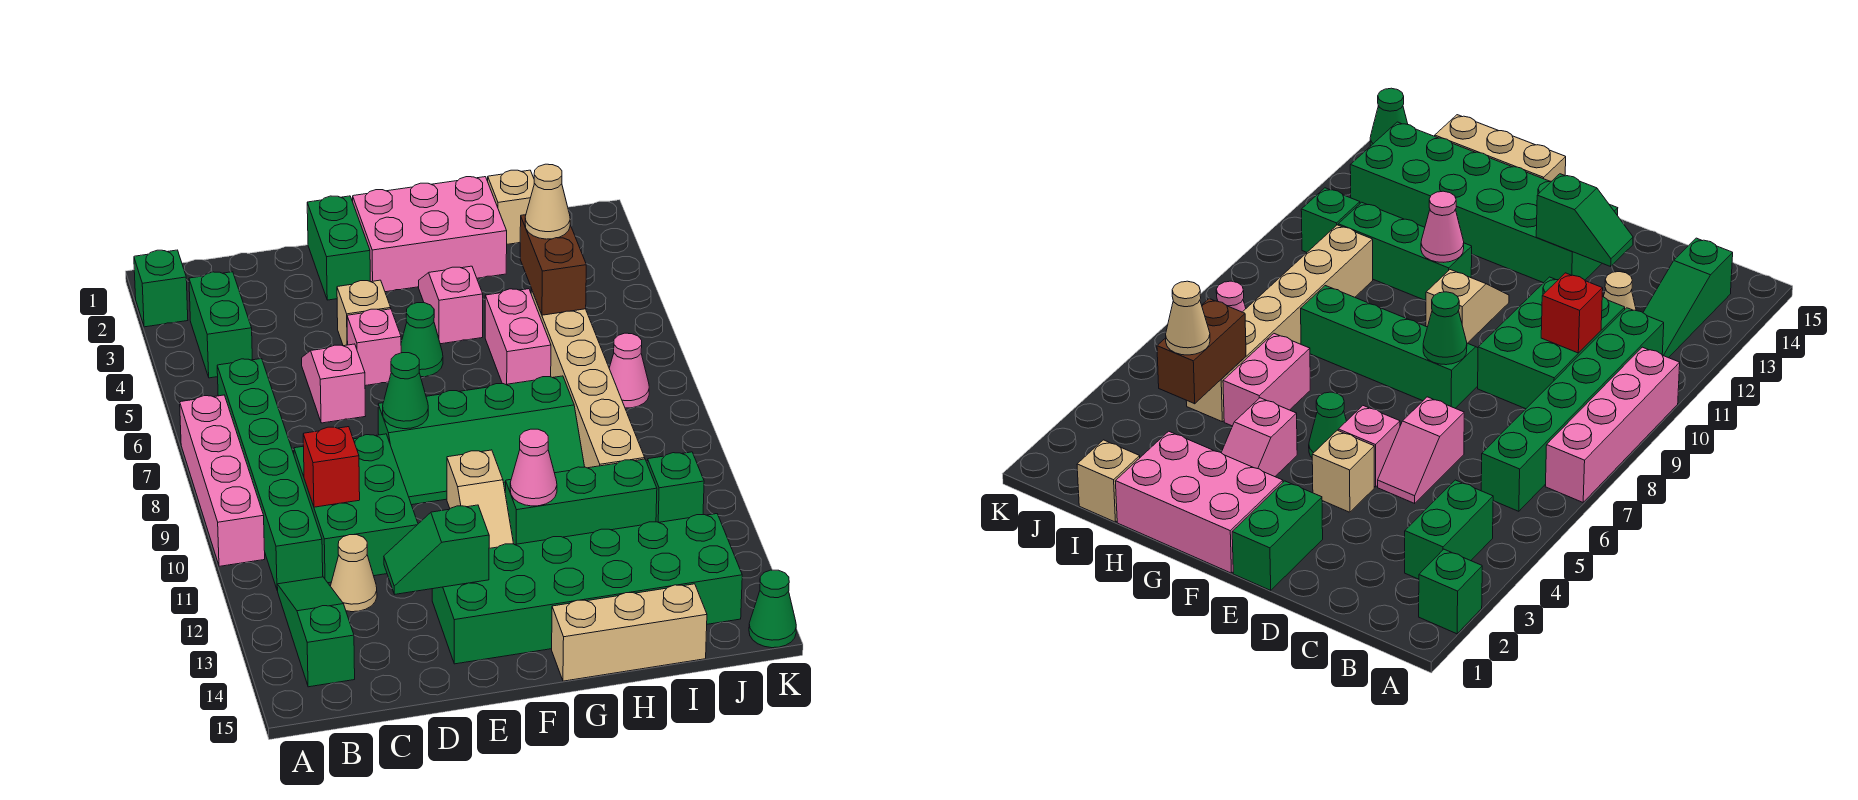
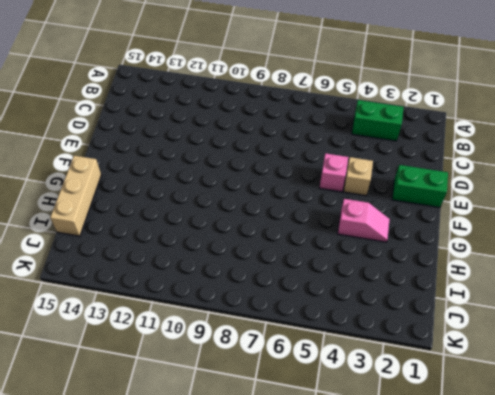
none -> green brick A2 level 1
none -> pink brick A7:A10 level 1
none -> green brick B6:B11 level 1
none -> green slope B12:B14 level 1 top 14

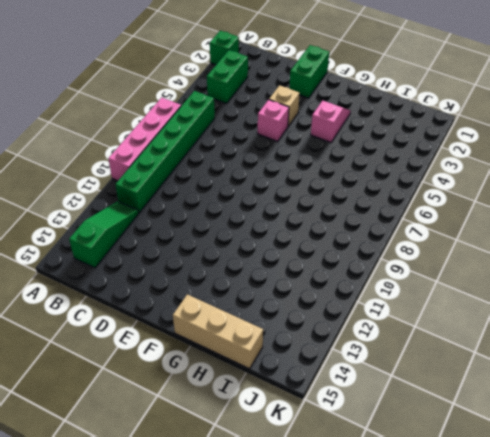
none -> green brick C9:D11 level 1
none -> tan cone C12 level 1
none -> pink slope D5:D6 level 1 top 6
none -> green slope E8:H9 level 1 top 8

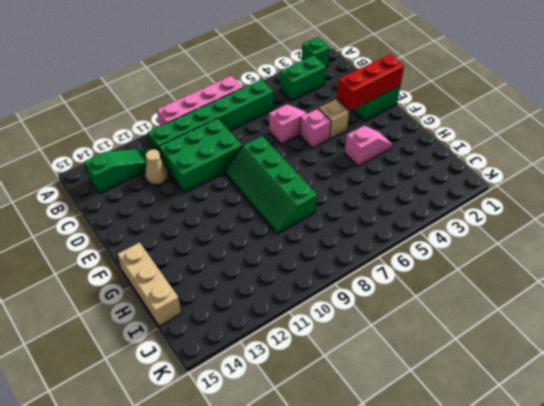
red brick E1:E3 level 2 -> none
none -> green brick E13:J14 level 1
none -> pink brick F1:H2 level 1
none -> green cone F5 level 1
none -> tan slope F10:F11 level 1 top 10

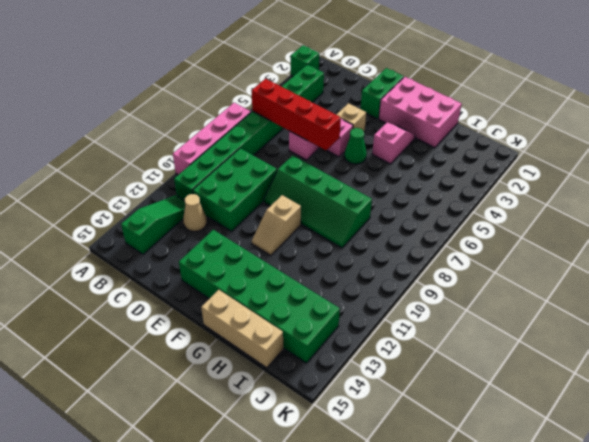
red brick B6:E6 level 2 -> none
none -> green brick G11:I11 level 1
none -> pink brick H5:H6 level 1
none -> tan brick I1 level 1
none -> tan brick I5:I10 level 1

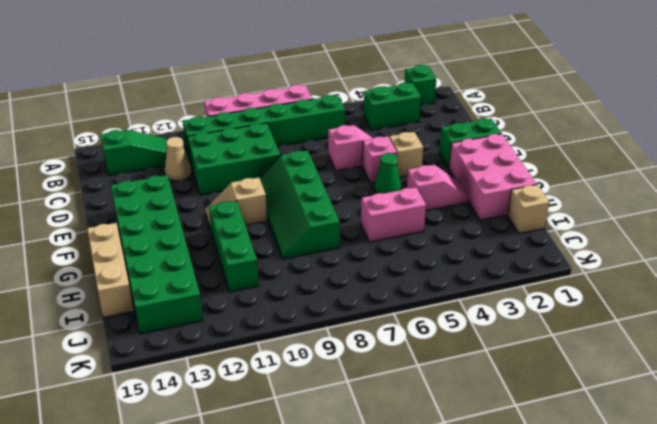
none -> tan brick I5:I10 level 1
none -> pink cone J7 level 1
none -> green brick J11 level 1
none -> green cone K15 level 1

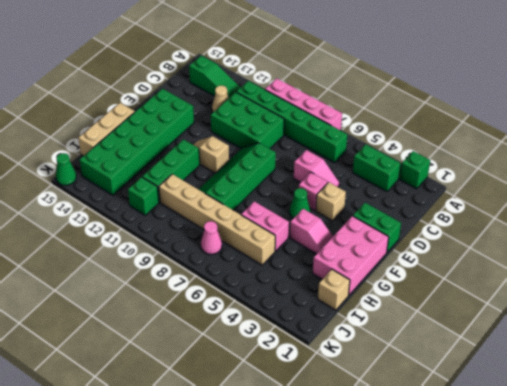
none -> red brick C10 level 2
none -> green slope D13:E13 level 2 top E
none -> green cone E8 level 2
none -> pink cone G11 level 2

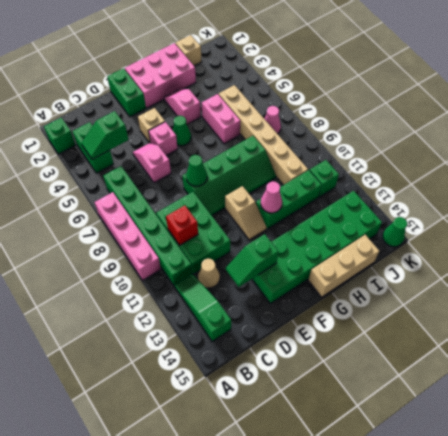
green slope B4:C4 level 2 top C -> none
none -> brown brick I4:I5 level 2
none -> tan cone I4 level 3

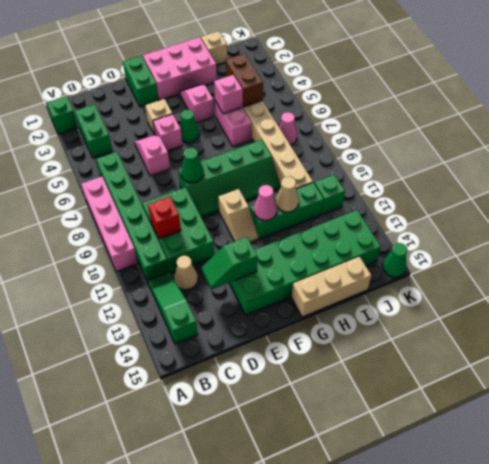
pink brick H5 level 2 -> none
tan cone H11 level 2 -> tan cone I4 level 3

